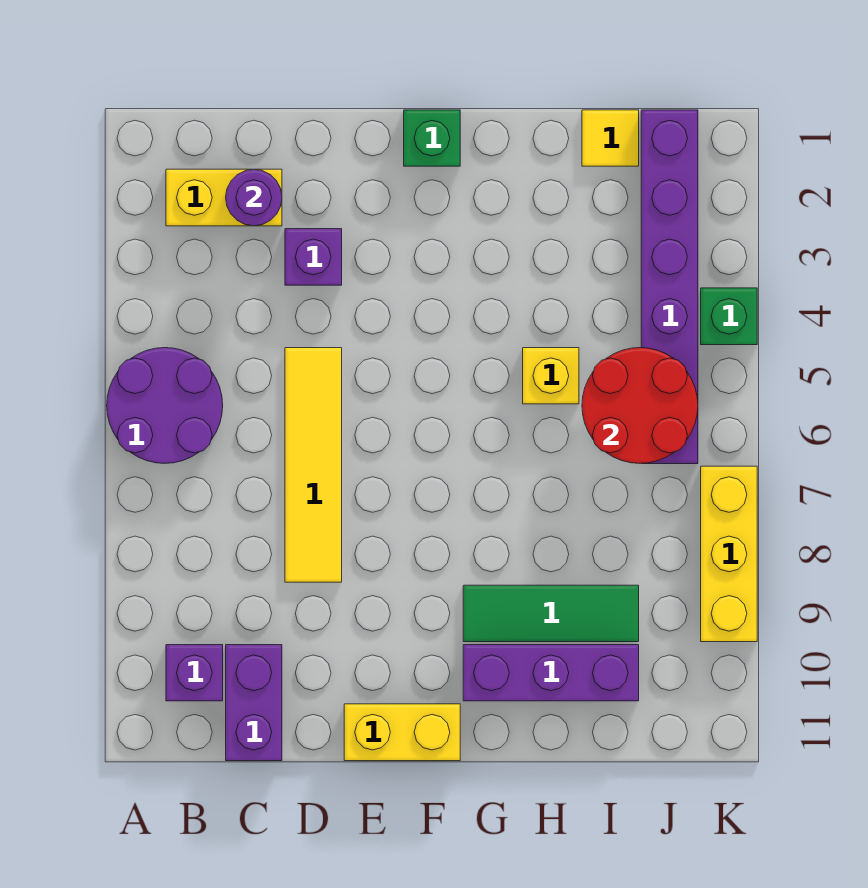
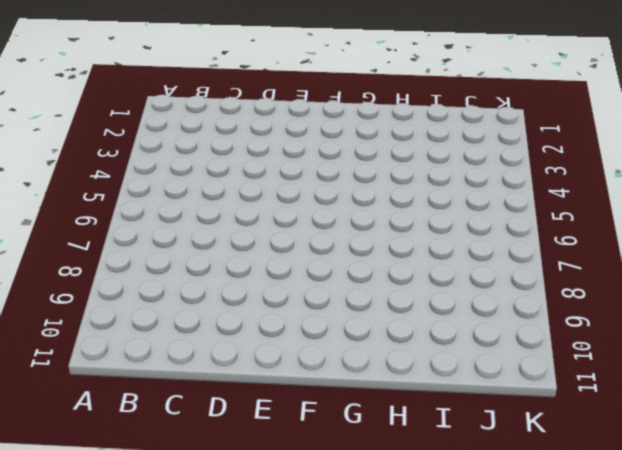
none -> purple round brick A5:B6 level 1
none -> yellow brick B2:C2 level 1
none -> purple brick B10 level 1

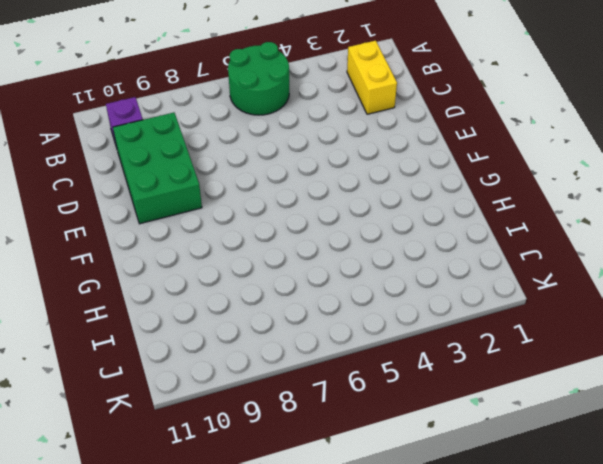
green round brick A5:B6 level 1 -> purple round brick A5:B6 level 1
green brick C9:E10 level 1 -> purple brick C10:C11 level 1
none -> purple brick D3 level 1
none -> yellow tile D5:D8 level 1
none -> yellow brick E11:F11 level 1

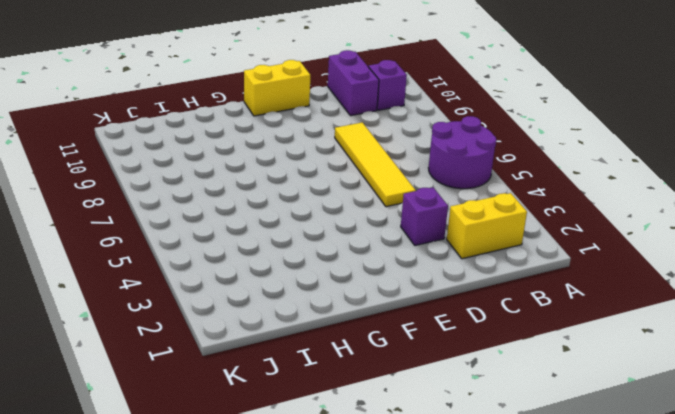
none -> green brick F1 level 1
none -> green tile G9:I9 level 1
none -> purple brick G10:I10 level 1

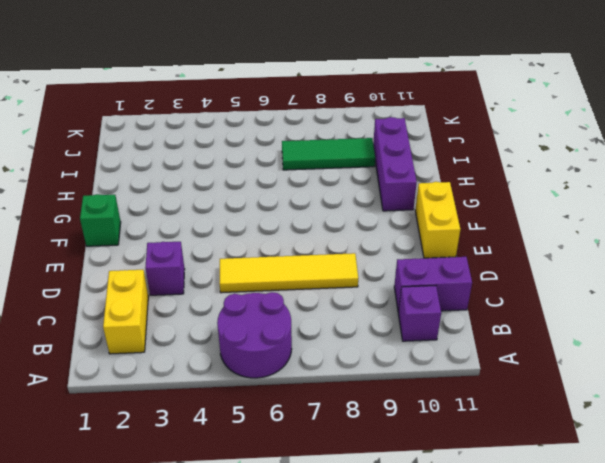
green tile I7:I9 level 1 -> green tile G9:I9 level 1
none -> yellow brick H5 level 1
none -> yellow tile I1 level 1
none -> purple brick J1:J6 level 1

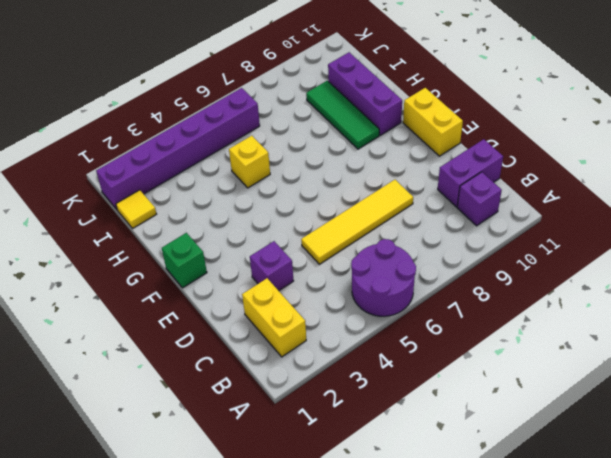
none -> green brick K4 level 1
none -> yellow brick K7:K9 level 1
none -> purple round brick C2 level 2

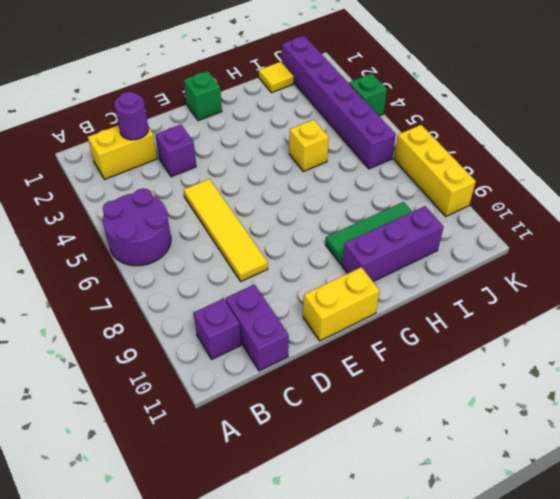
none -> red round brick I5:J6 level 2

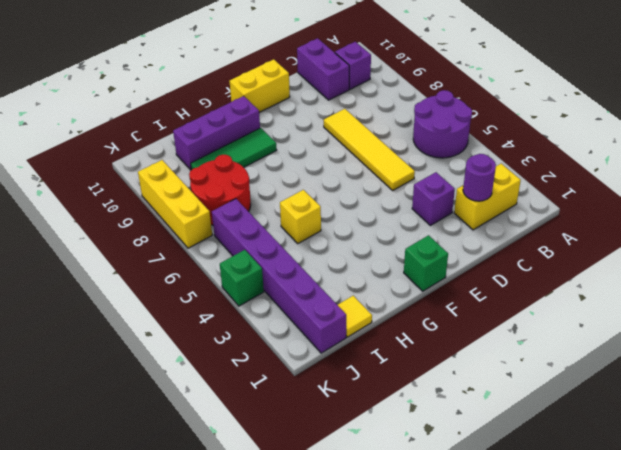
red round brick I7:J8 level 1 -> red round brick I5:J6 level 2

